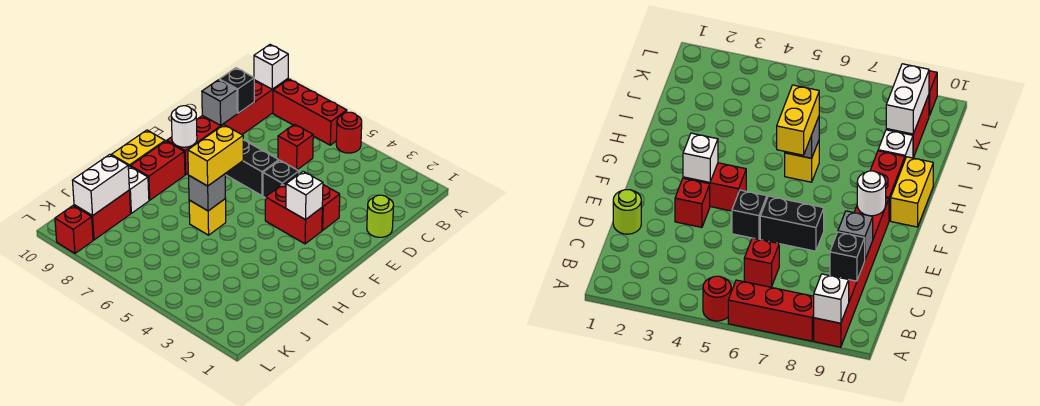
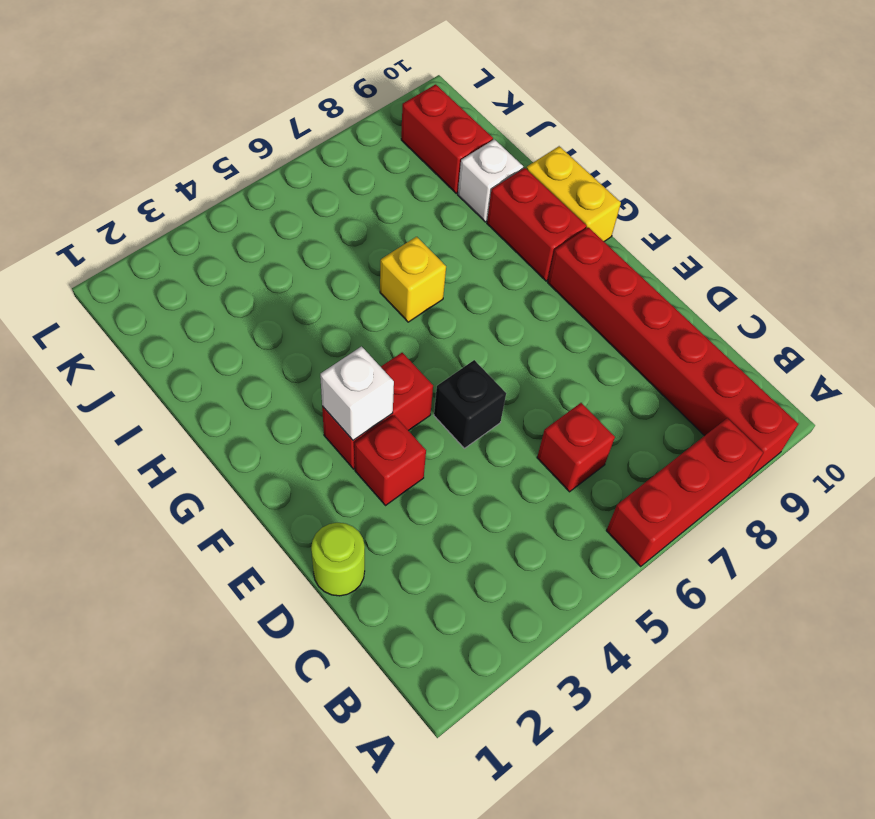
none -> red round brick A5 level 1
none -> black brick E6:E7 level 1
none -> red brick L9 level 1

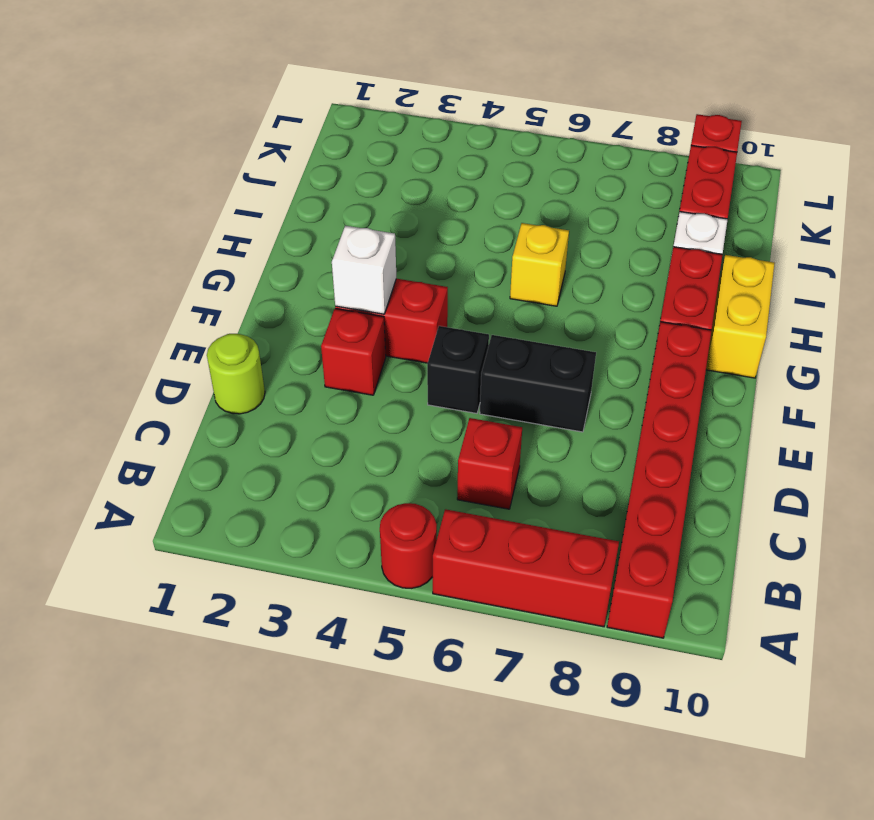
none -> white brick A9 level 2
none -> black brick C9 level 2
none -> grey brick D9 level 2

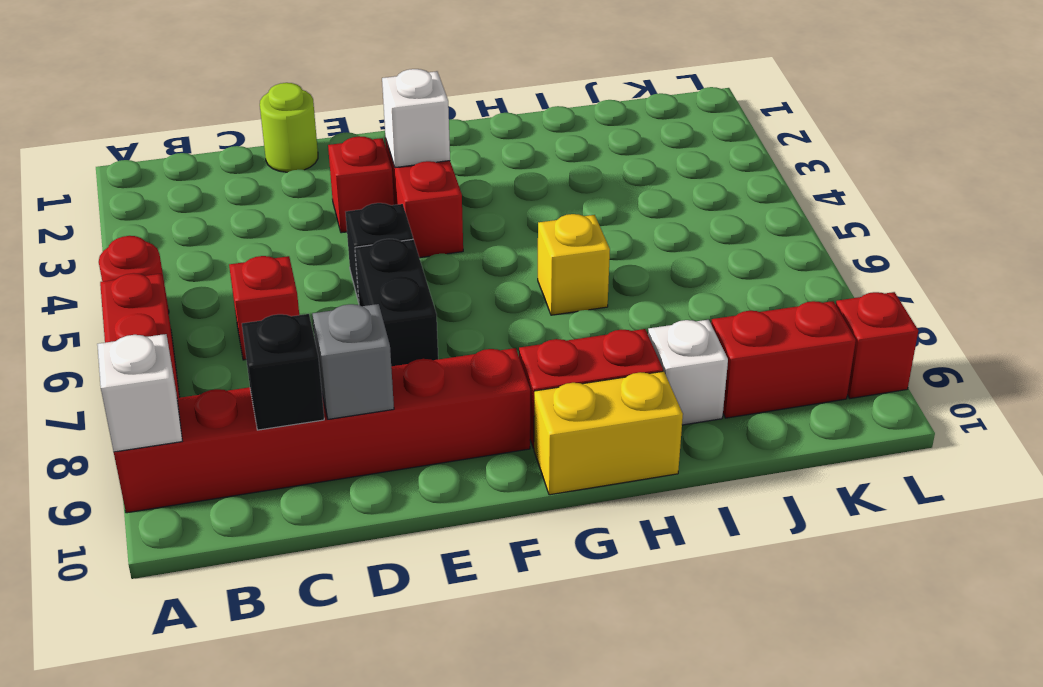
none -> white round brick F9 level 2
none -> grey brick H6 level 2
none -> white brick J9:K9 level 2

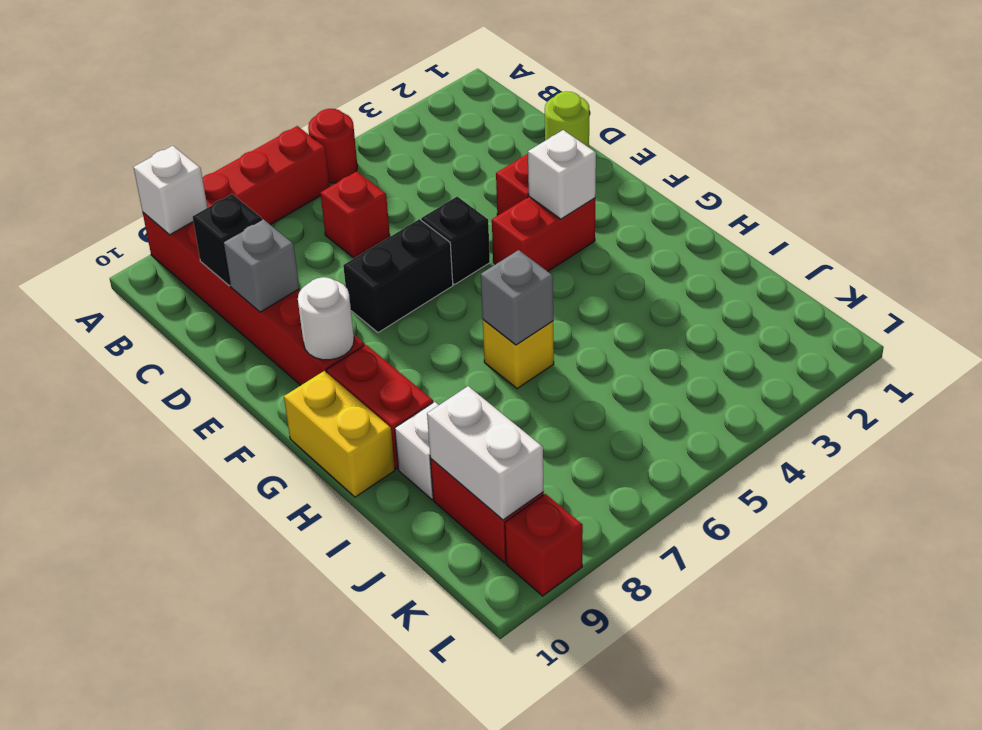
none -> yellow brick G6:H6 level 3

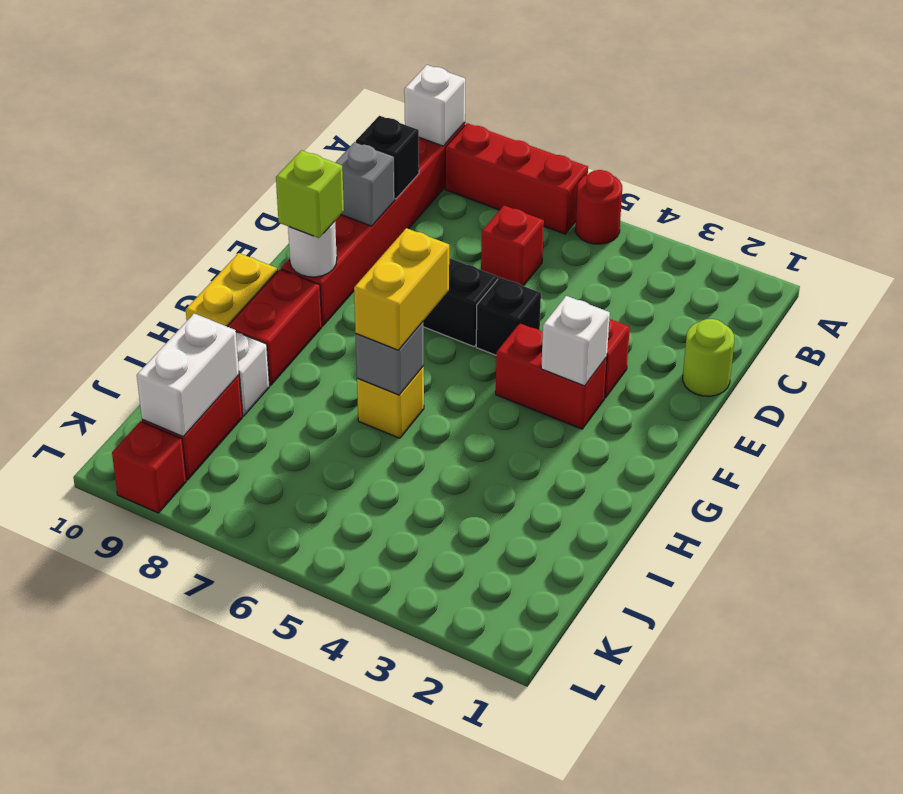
lime brick F9 level 3 -> none

